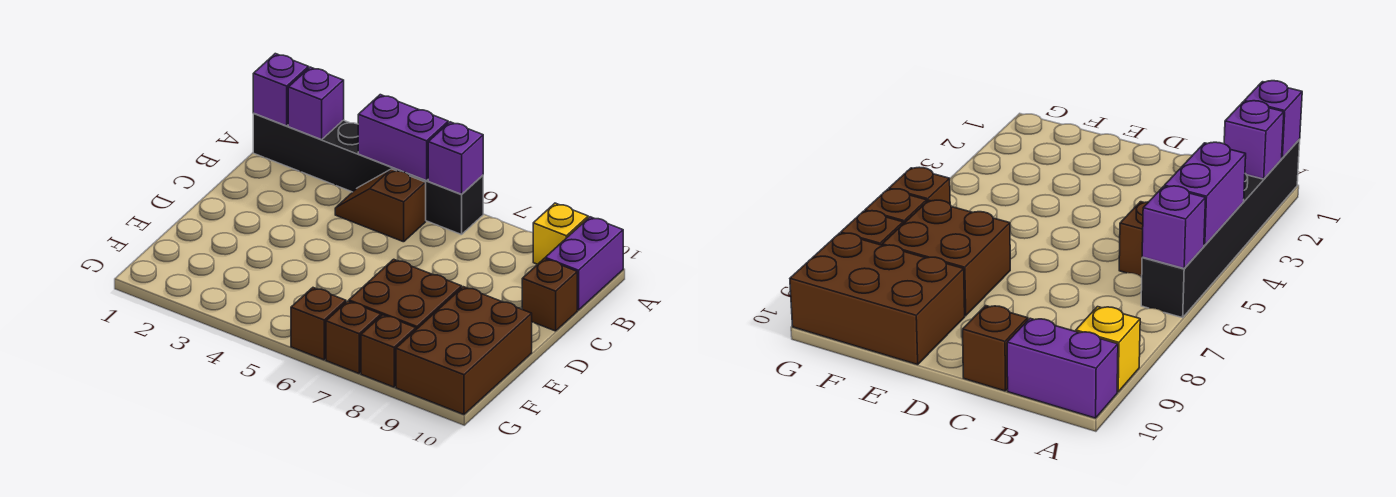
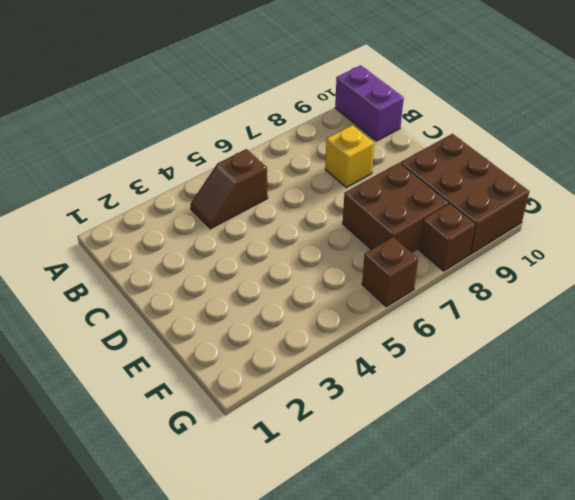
yellow brick C8 level 1 -> yellow brick A9 level 1
none -> black brick A1:A6 level 1
none -> brown brick C10 level 1
none -> brown brick G7 level 1

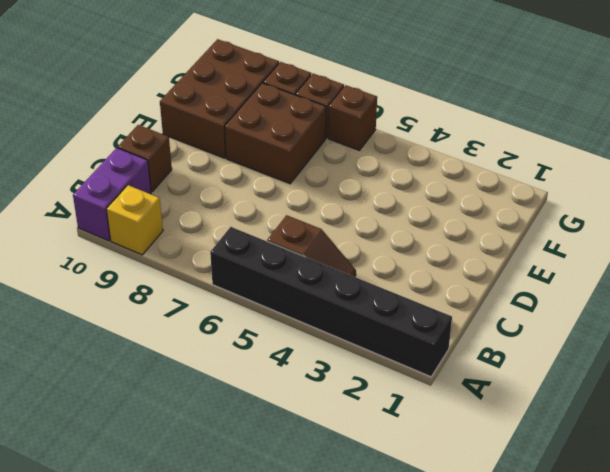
none -> purple brick A1 level 2
none -> purple brick A2 level 2
none -> purple brick A4:A5 level 2

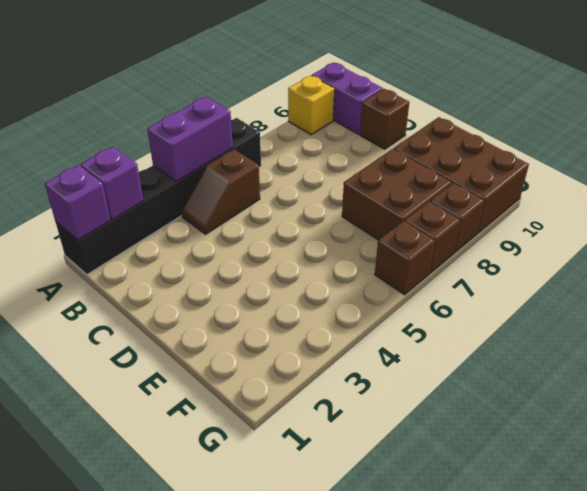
none -> purple brick A6 level 2

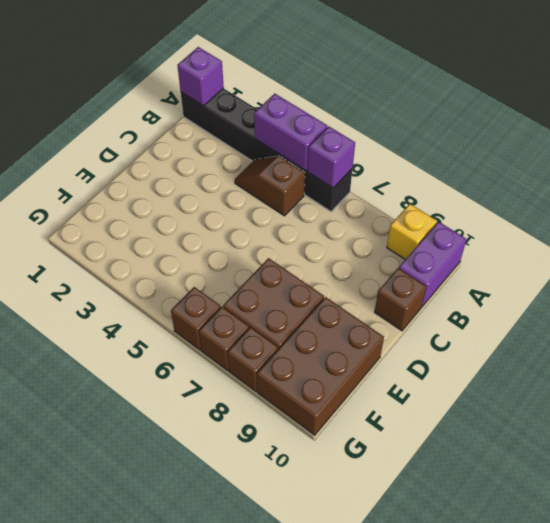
none -> purple brick A2 level 2

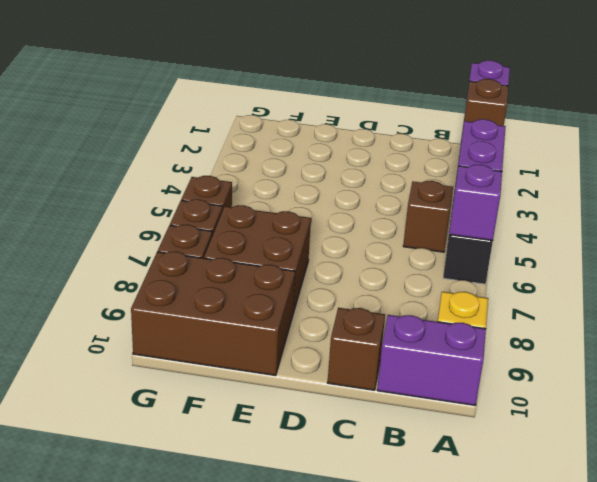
brown brick A2 level 2 -> purple brick A2 level 2

